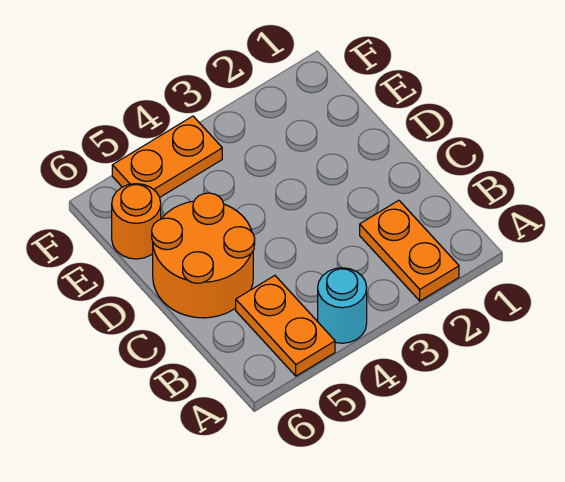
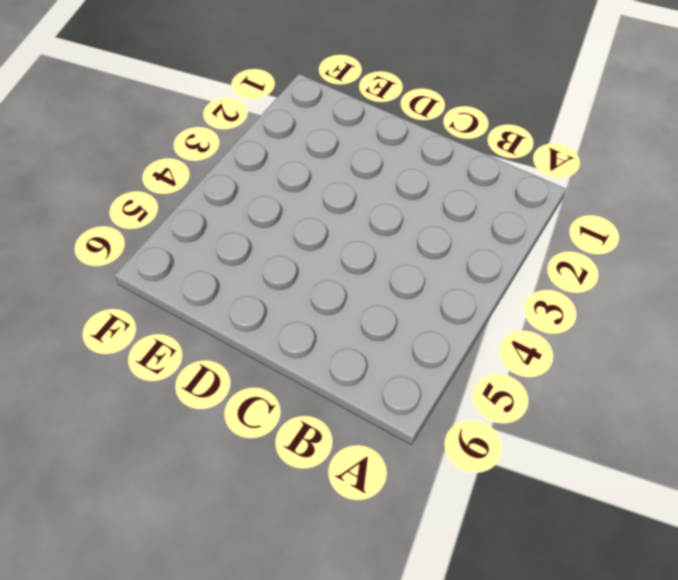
none -> orange plate A2:B2 level 1
none -> cyan round brick A4 level 1

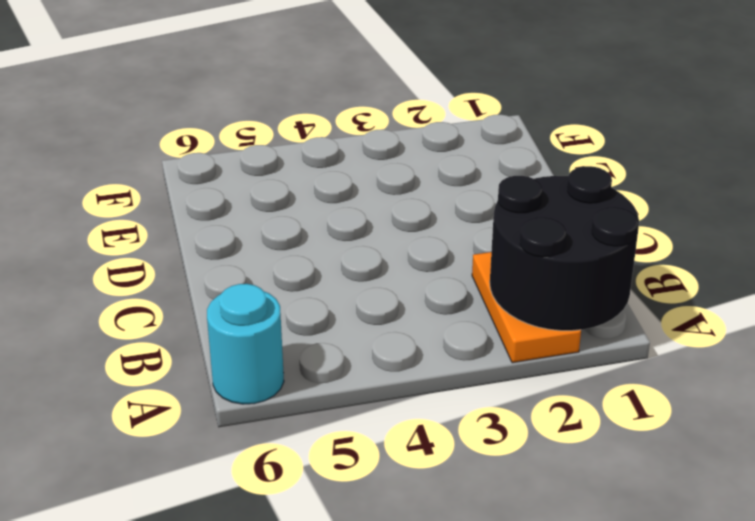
black round brick A1:B2 level 2 -> none
cyan round brick A6 level 1 -> cyan round brick A4 level 1
none -> orange plate A5:B5 level 1
none -> orange round brick C5:D6 level 1

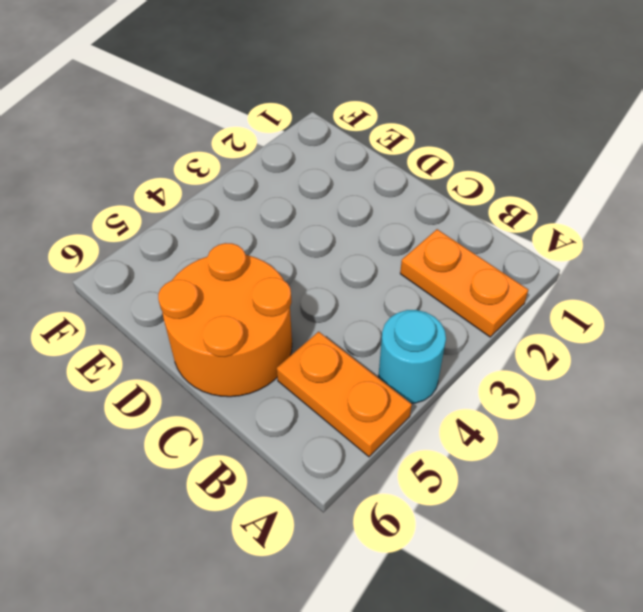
none -> orange round brick E6 level 1
none -> orange plate F4:F5 level 1

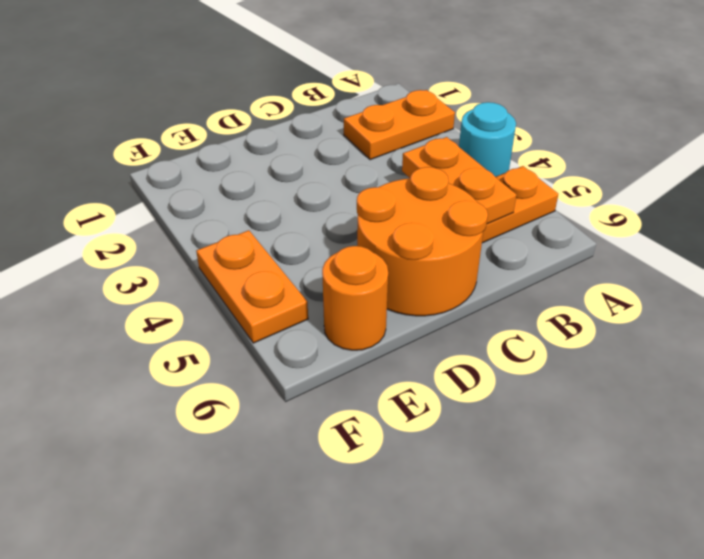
orange plate B4:B5 level 2 -> none

